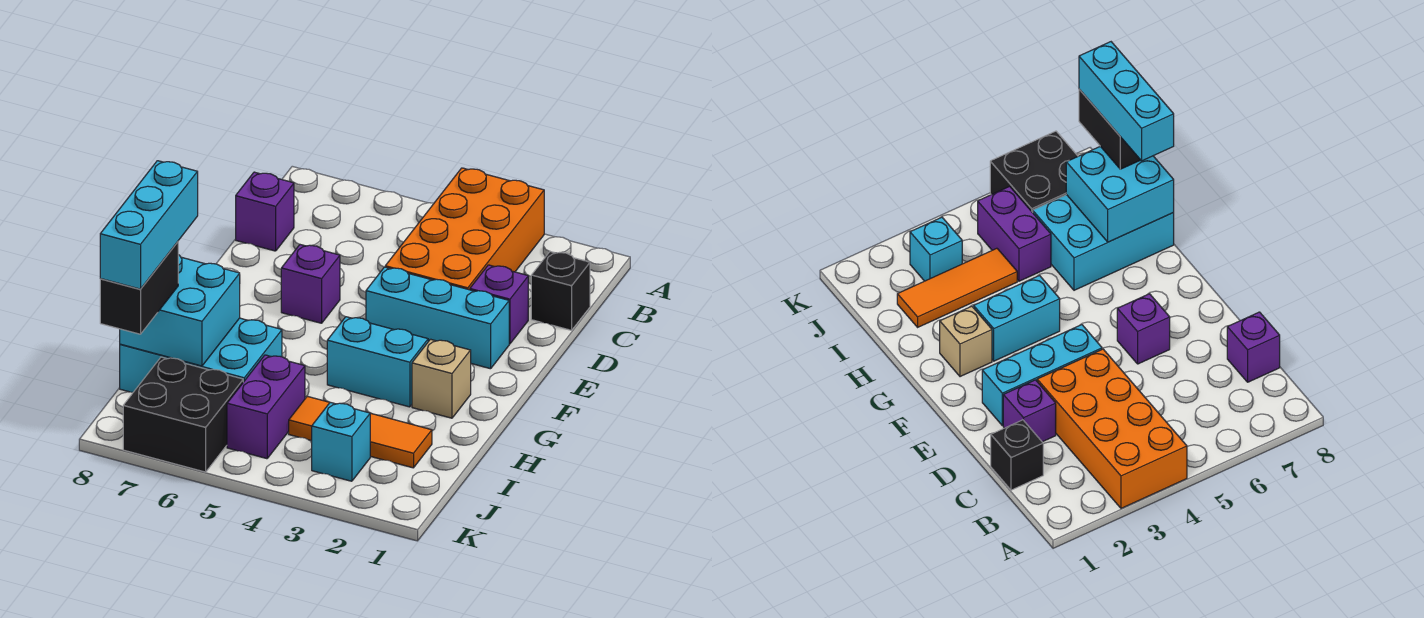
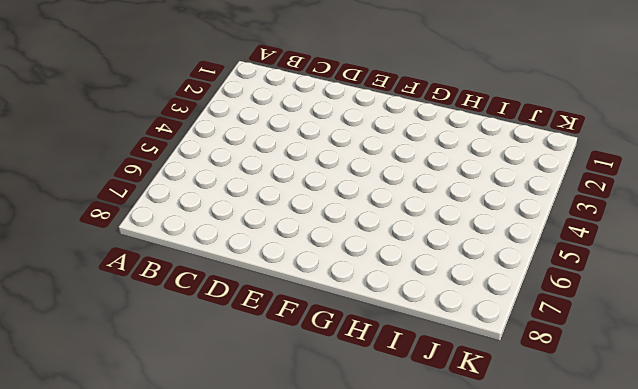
none -> orange brick A3:D4 level 1
none -> black brick C1 level 1
none -> purple brick C8 level 1

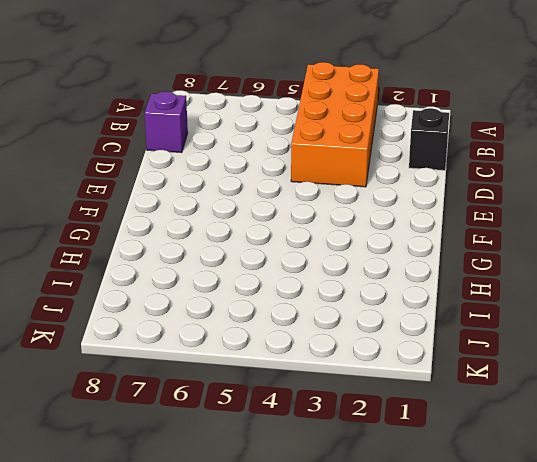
none -> purple brick D2 level 1
none -> cyan brick E2:E4 level 1
none -> purple brick E6 level 1

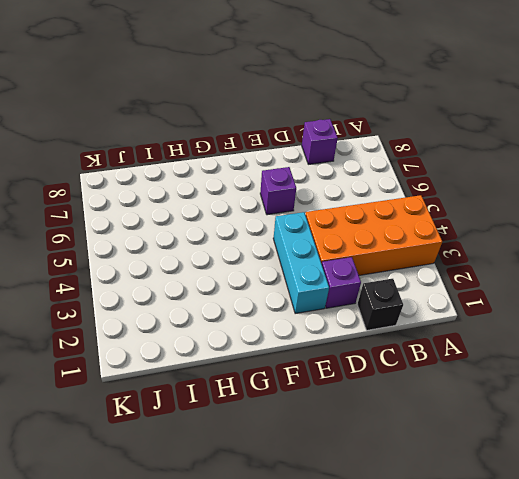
none -> tan brick G2 level 1
none -> cyan brick G3:G4 level 1
none -> cyan brick H6:I8 level 1

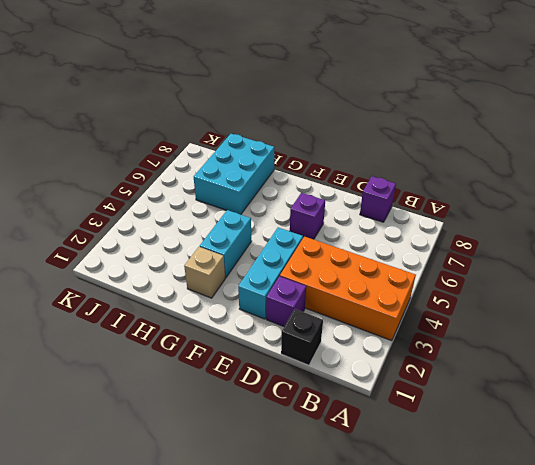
none -> orange tile I2:I4 level 1
none -> purple brick I5:J5 level 1
none -> cyan brick J3 level 1

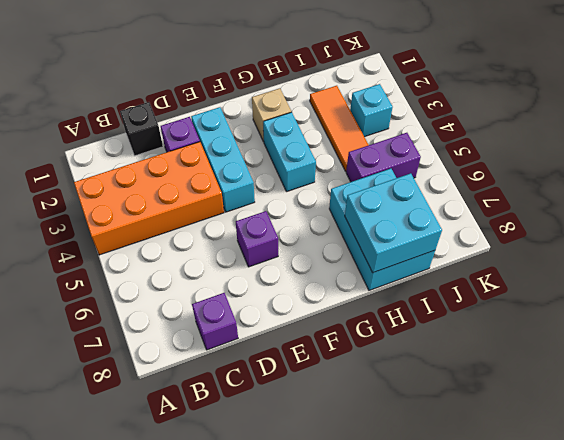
none -> black brick J6:K7 level 1
none -> black brick I8:J8 level 3
none -> cyan brick H8:J8 level 4

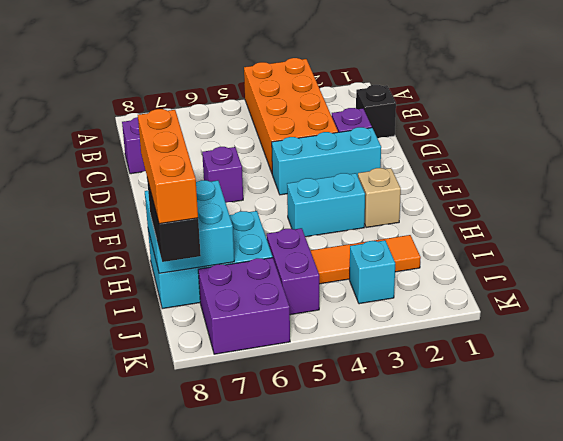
orange brick H8:J8 level 4 -> cyan brick H8:J8 level 4
purple brick J6:K7 level 1 -> black brick J6:K7 level 1

